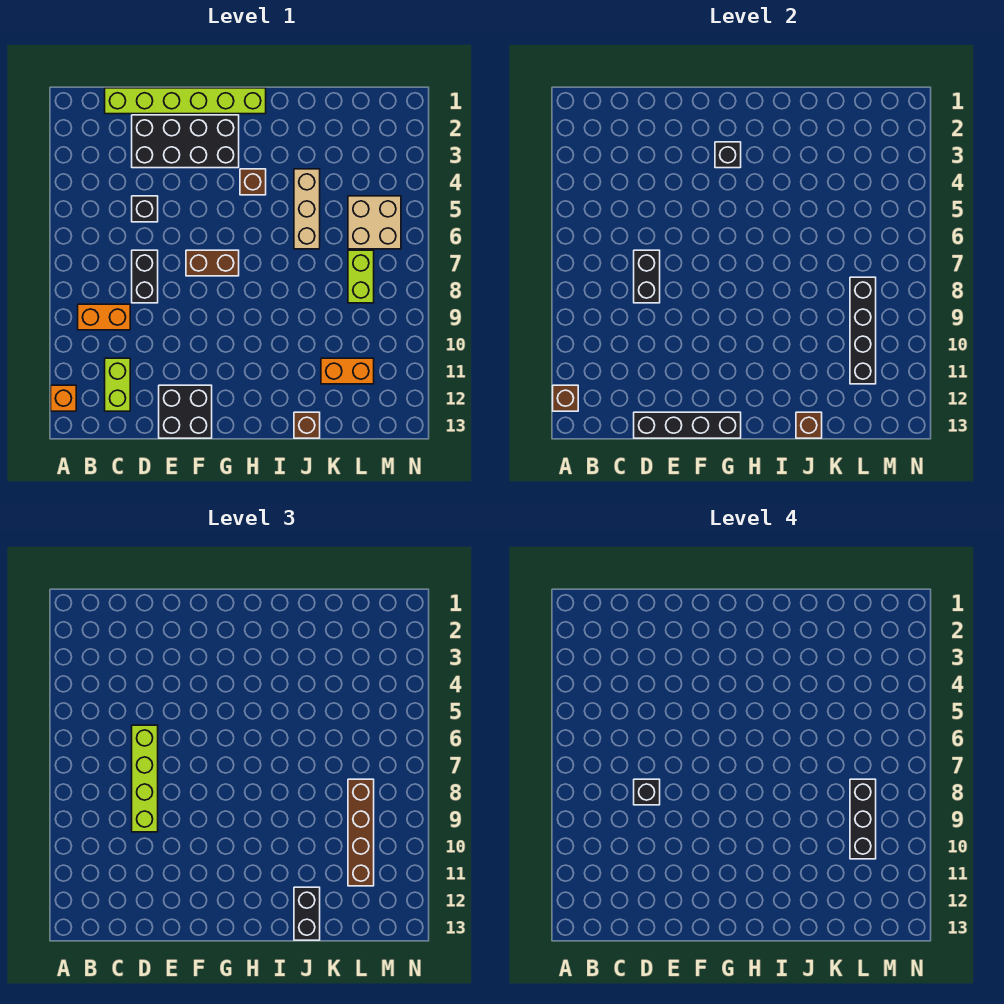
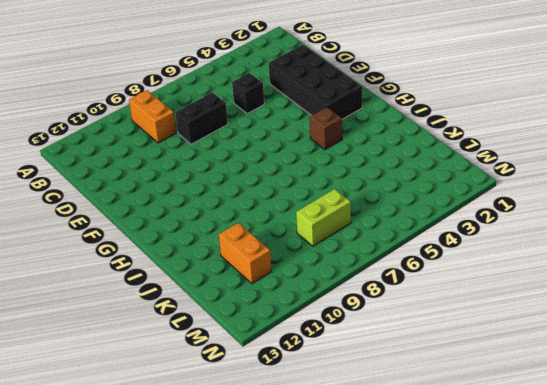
none -> orange brick A12 level 1
none -> lime brick C1:H1 level 1
none -> lime brick C11:C12 level 1

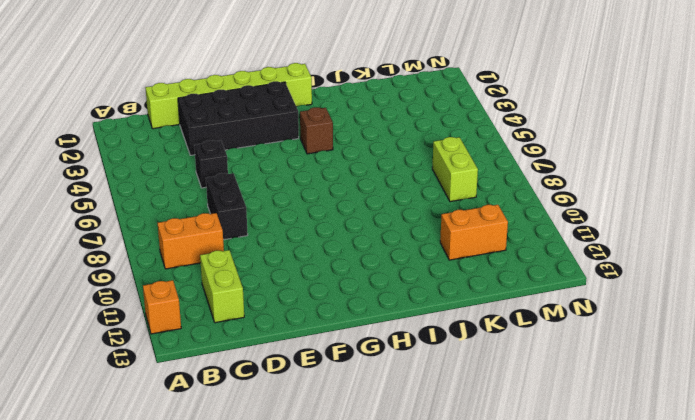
none -> black brick E12:F13 level 1
none -> brown brick F7:G7 level 1
none -> tan brick J4:J6 level 1

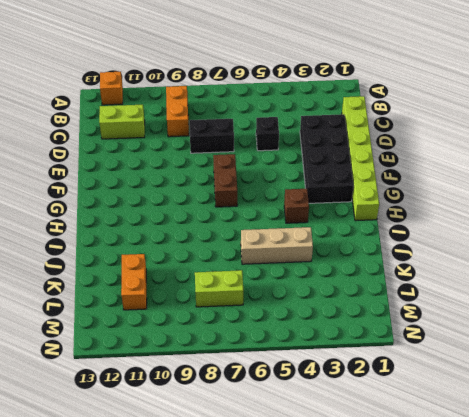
none -> black brick E12:F13 level 1
none -> brown brick J13 level 1
none -> tan brick L5:M6 level 1

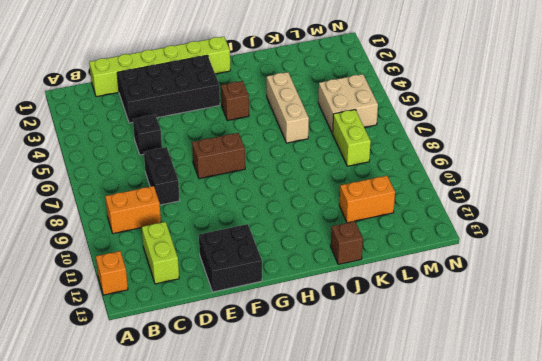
none -> brown brick A12 level 2
none -> black brick D7:D8 level 2
none -> black brick D13:G13 level 2

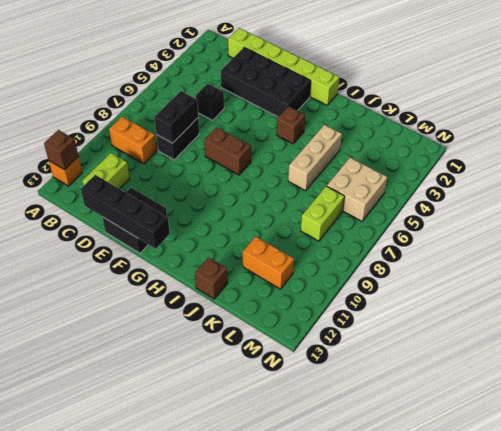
none -> black brick G3 level 2
none -> brown brick J13 level 2
none -> black brick L8:L11 level 2

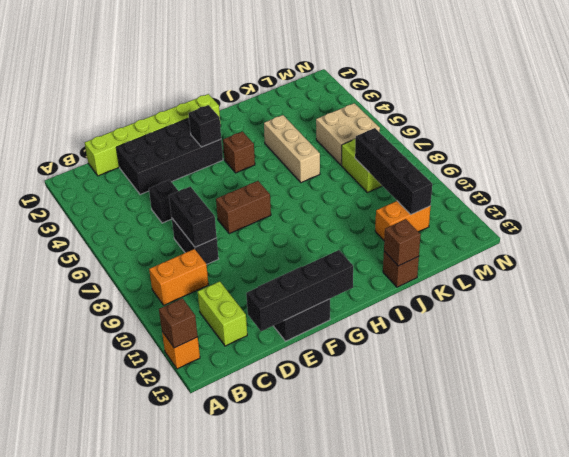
none -> lime brick D6:D9 level 3
none -> black brick J12:J13 level 3
none -> brown brick L8:L11 level 3

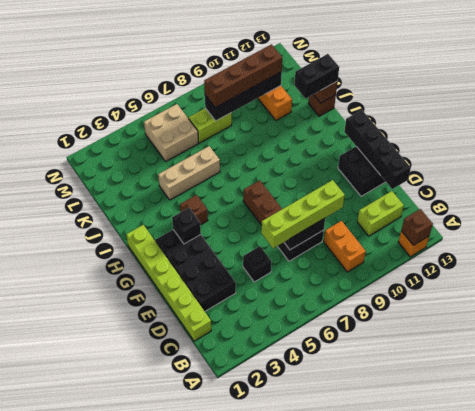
none -> black brick D8 level 4
none -> black brick L8:L10 level 4

